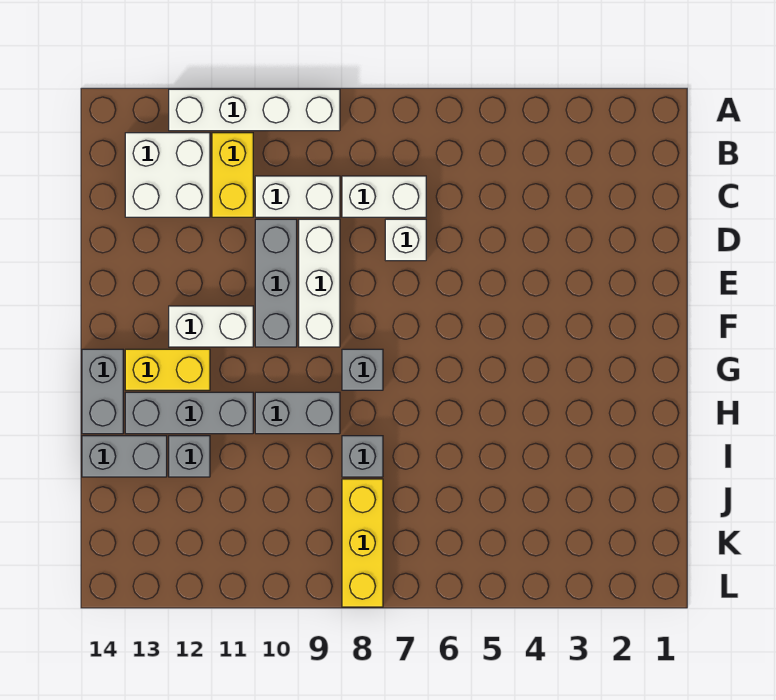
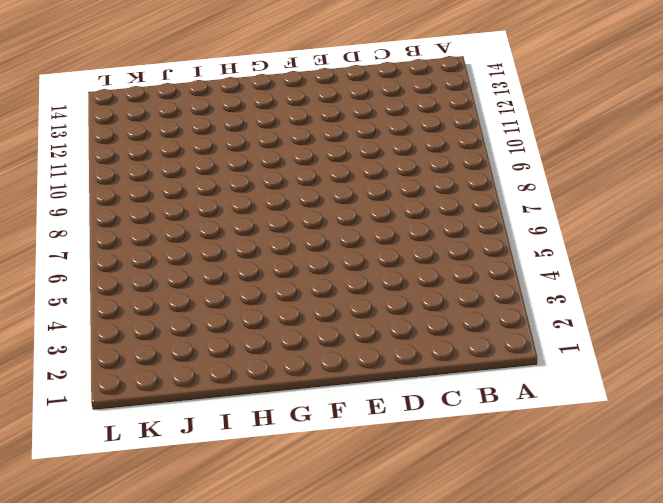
none -> white brick A9:A12 level 1
none -> yellow brick B11:C11 level 1
none -> white brick B12:C13 level 1

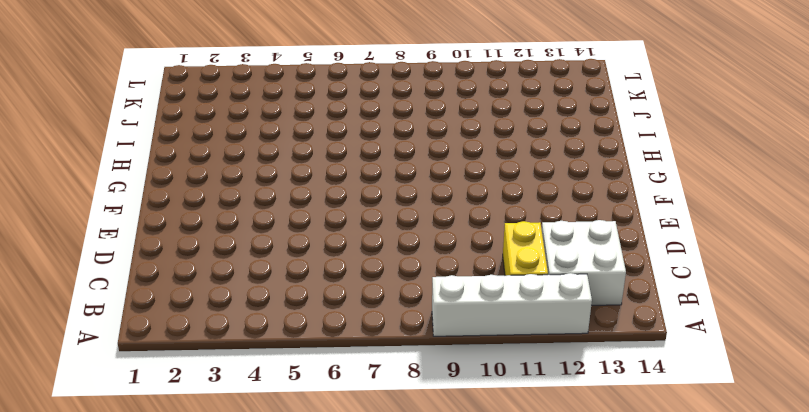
none -> white brick C7:C8 level 1
none -> white brick C9:C10 level 1
none -> white brick D7 level 1

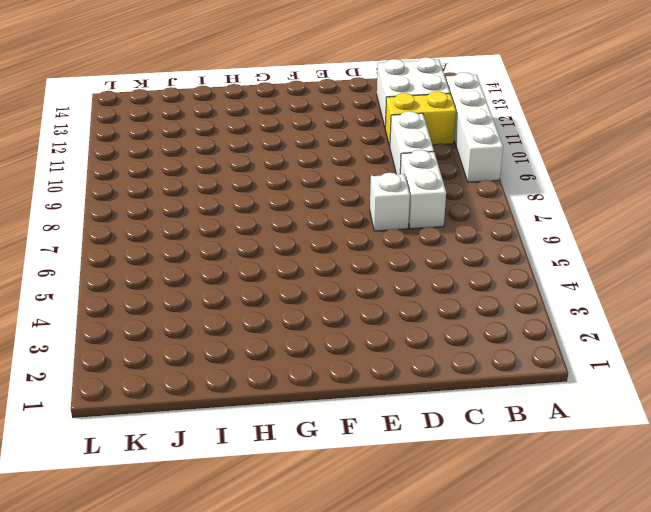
none -> white brick D9:F9 level 1
none -> grey brick D10:F10 level 1
none -> white brick F11:F12 level 1

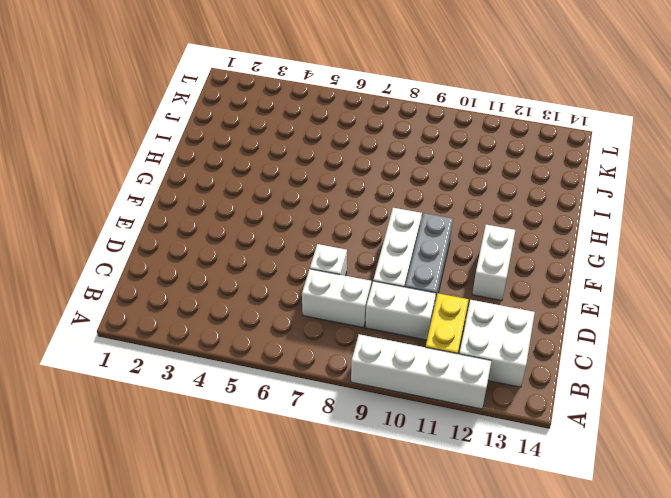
white brick E12:F12 level 1 -> white brick F11:F12 level 1
none -> grey brick G8 level 1
none -> yellow brick G12:G13 level 1
none -> grey brick G14:H14 level 1

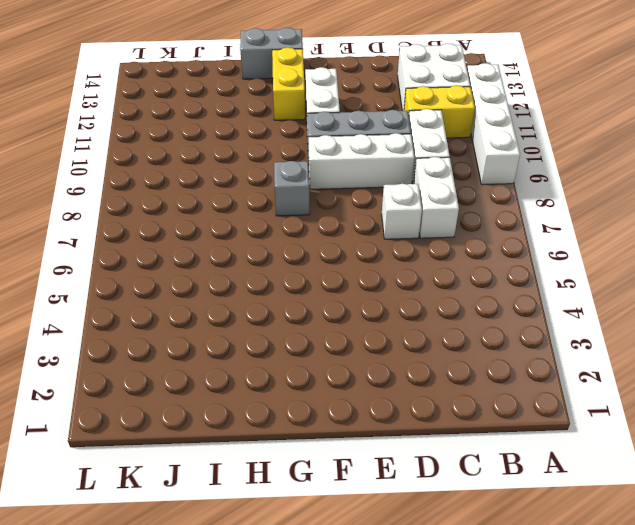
none -> grey brick H9:H10 level 1
none -> grey brick H11:H13 level 1
none -> grey brick I8 level 1

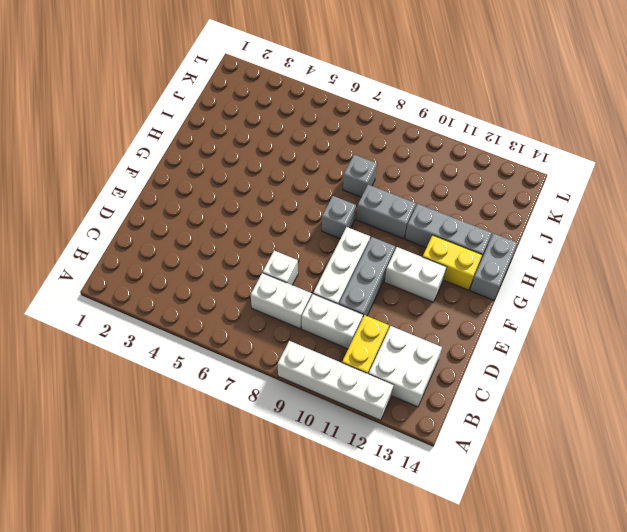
none -> grey brick I12 level 1
none -> grey brick I13:I14 level 1
none -> yellow brick J8:L8 level 1

